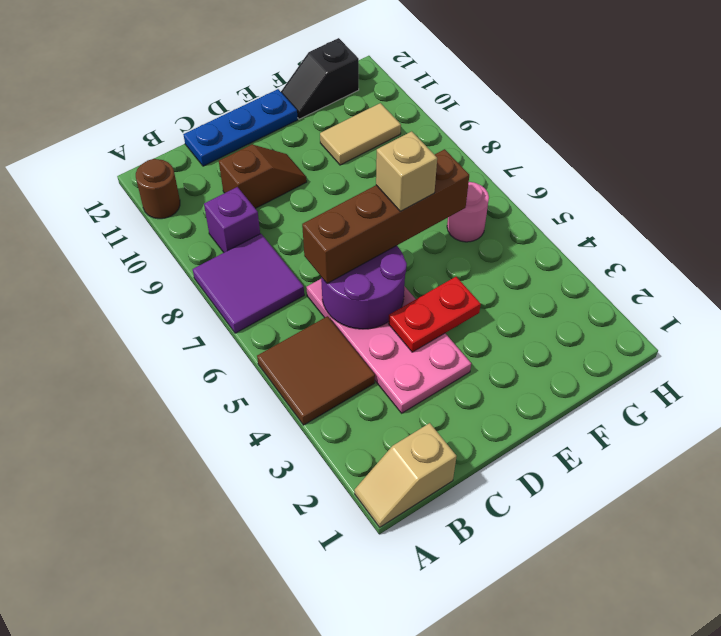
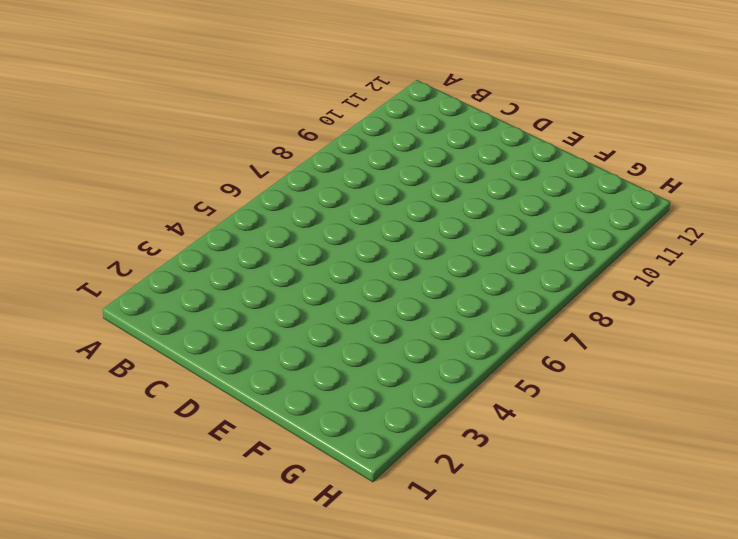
none -> tan slope A1:B1 level 1 top B
none -> brown tile A4:B5 level 1
none -> purple tile A7:B8 level 1

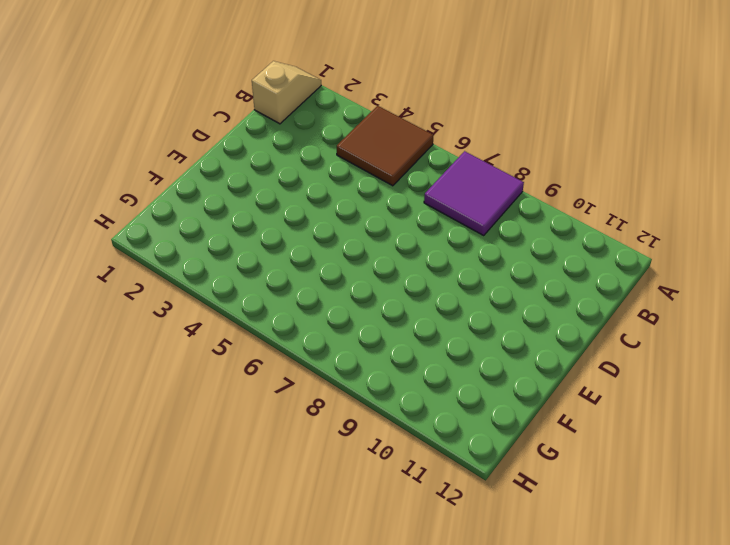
none -> brown round brick A11 level 1
none -> purple brick B9 level 1
none -> pink plate C3:D6 level 1

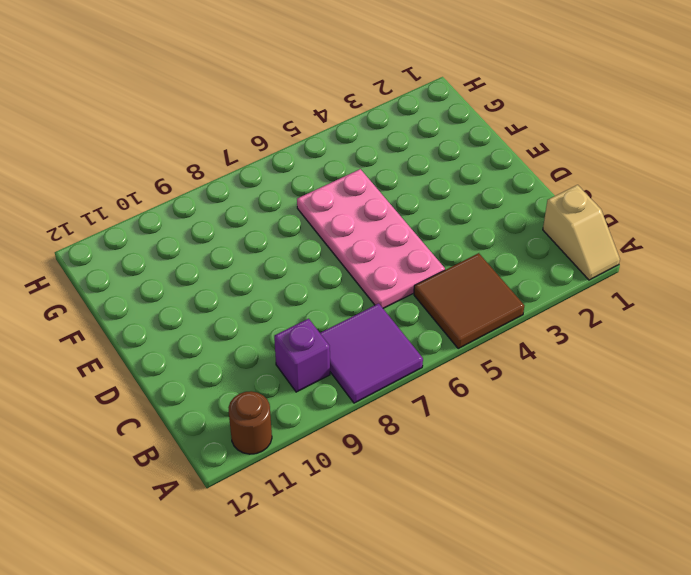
pink plate C5:F6 level 1 -> pink plate C3:D6 level 1
none -> brown slope C10:D10 level 1 top C
none -> blue plate C12:E12 level 1
none -> tan tile F10:G10 level 1

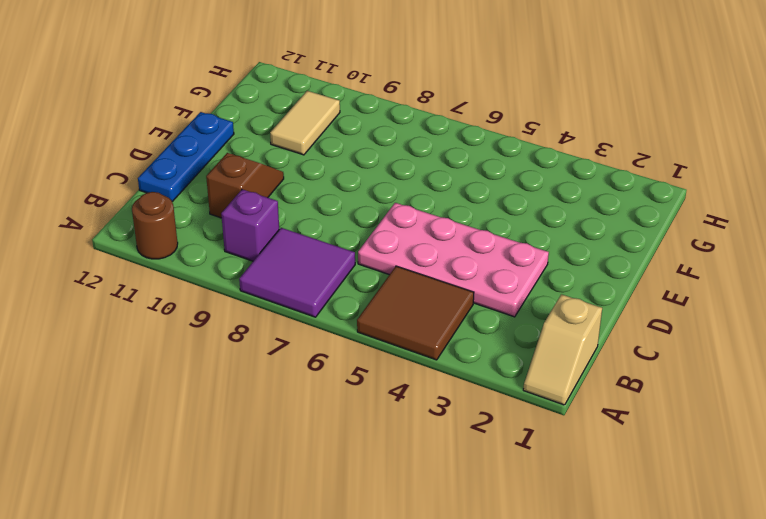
none -> black slope F12:G12 level 1 top G
none -> pink round brick G6 level 1
none -> purple round brick C5:D6 level 2

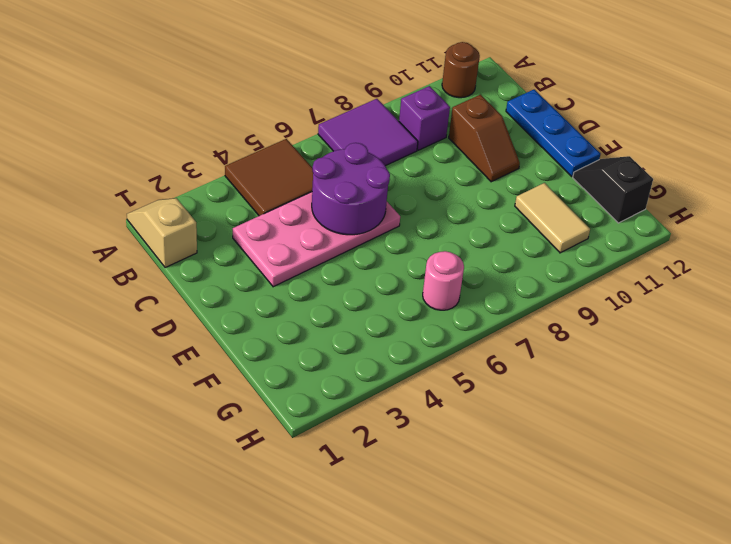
none -> red plate D4:E4 level 2
none -> brown brick C6:F6 level 3
none -> tan brick E6 level 4

